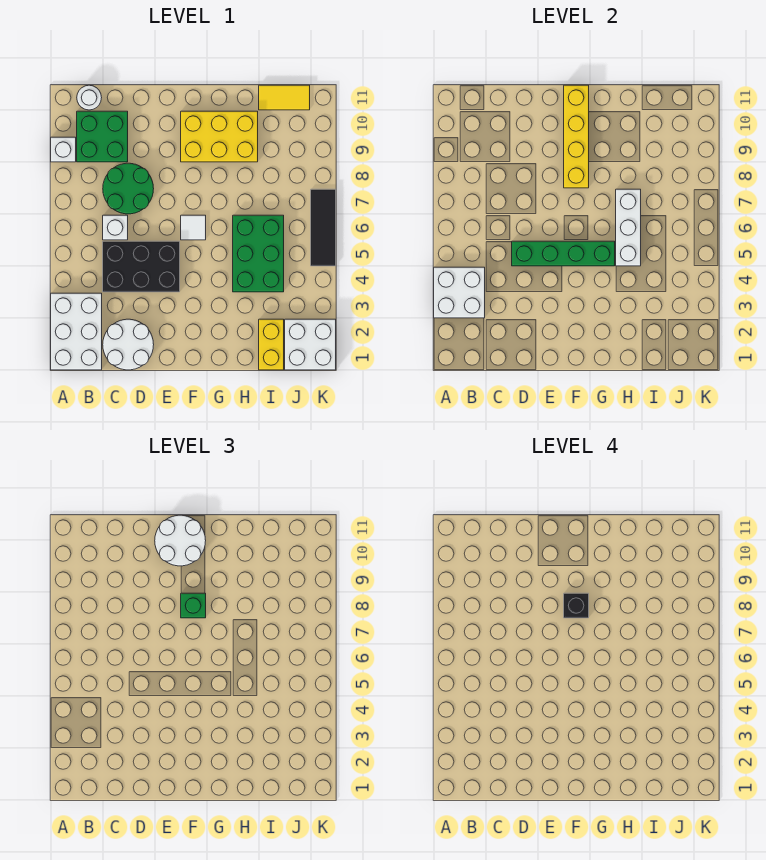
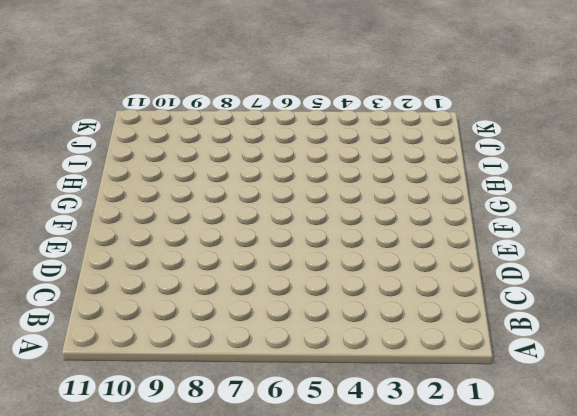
none -> white brick A1:B3 level 1
none -> white brick A9 level 1
none -> green brick B9:C10 level 1

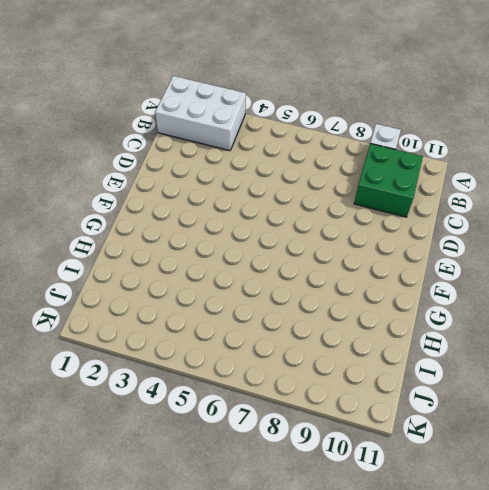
none -> white round brick B11 level 1
none -> white round brick C1:D2 level 1
none -> black brick C4:E5 level 1

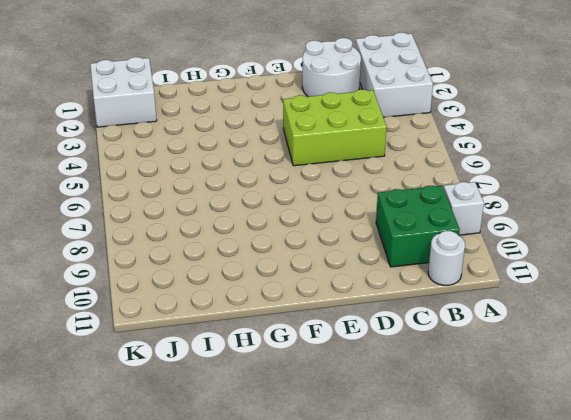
lime brick C4:E5 level 1 -> black brick C4:E5 level 1
none -> white brick C6 level 1
none -> green round brick C7:D8 level 1
none -> white tile F6 level 1

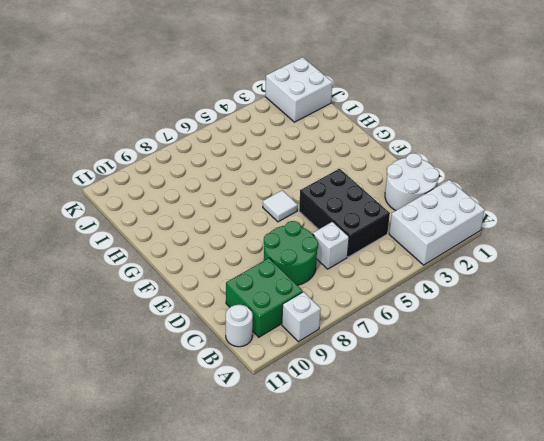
none -> yellow brick F9:H10 level 1
none -> green brick H4:I6 level 1
none -> yellow brick I1:I2 level 1

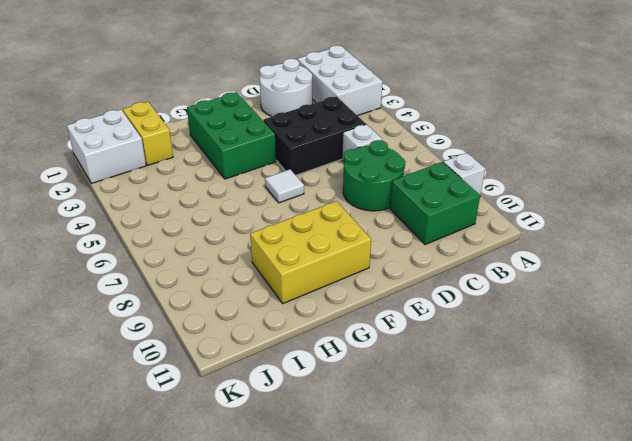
green brick F2:G4 level 1 -> green brick H4:I6 level 1
none -> white round brick B11 level 1
none -> yellow tile I11:J11 level 1
none -> black tile K5:K7 level 1

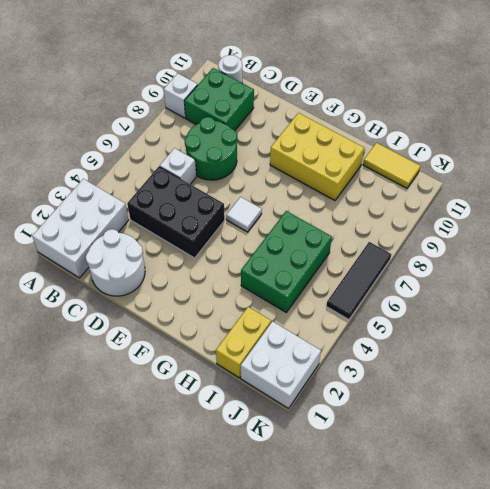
none -> white brick A3:B4 level 2
none -> green brick D5:G5 level 2
none -> yellow brick F8:F11 level 2

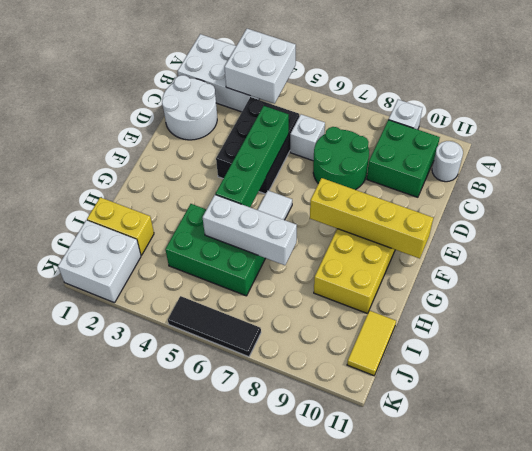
none -> white round brick E10:F11 level 3
none -> green brick F8 level 3
none -> black brick F8 level 4

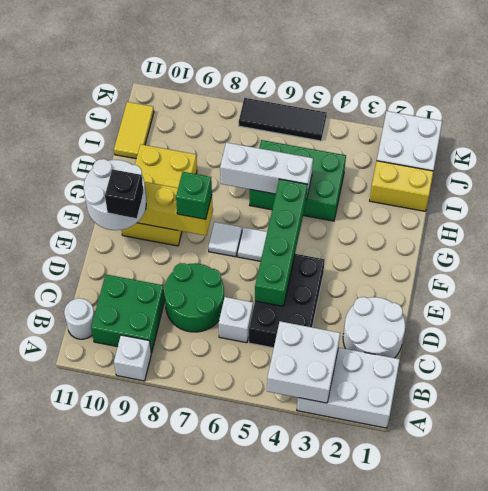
black brick E10 level 4 -> black brick F8 level 4
white tile F7 level 1 -> none

